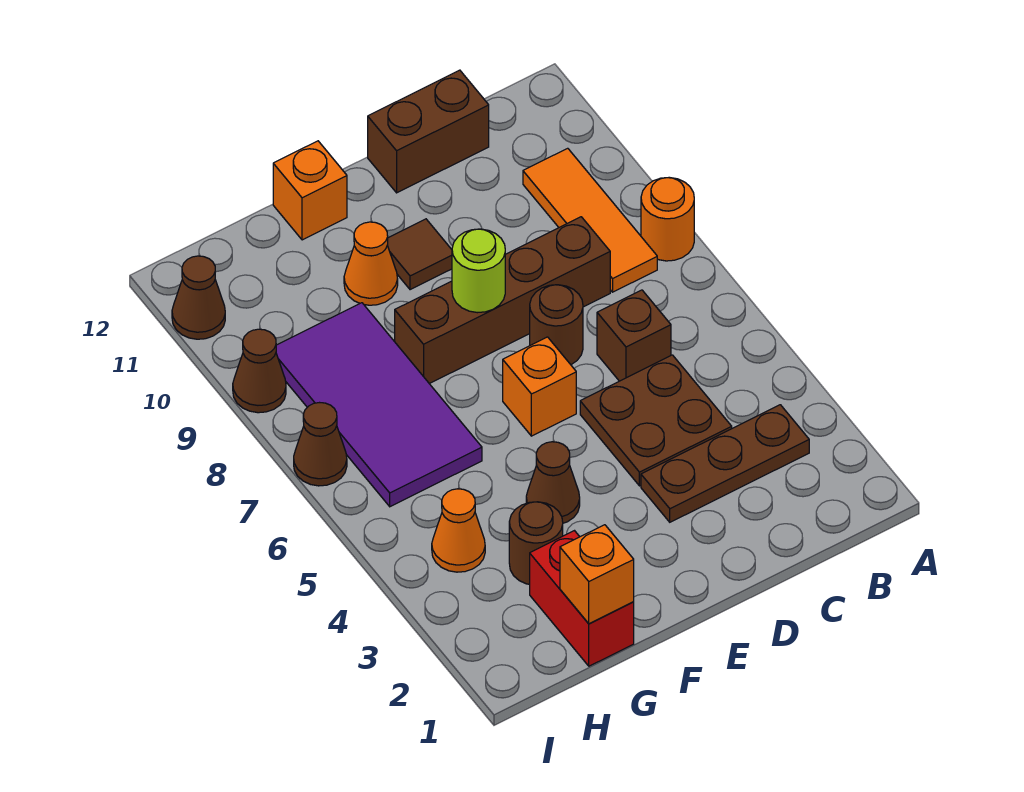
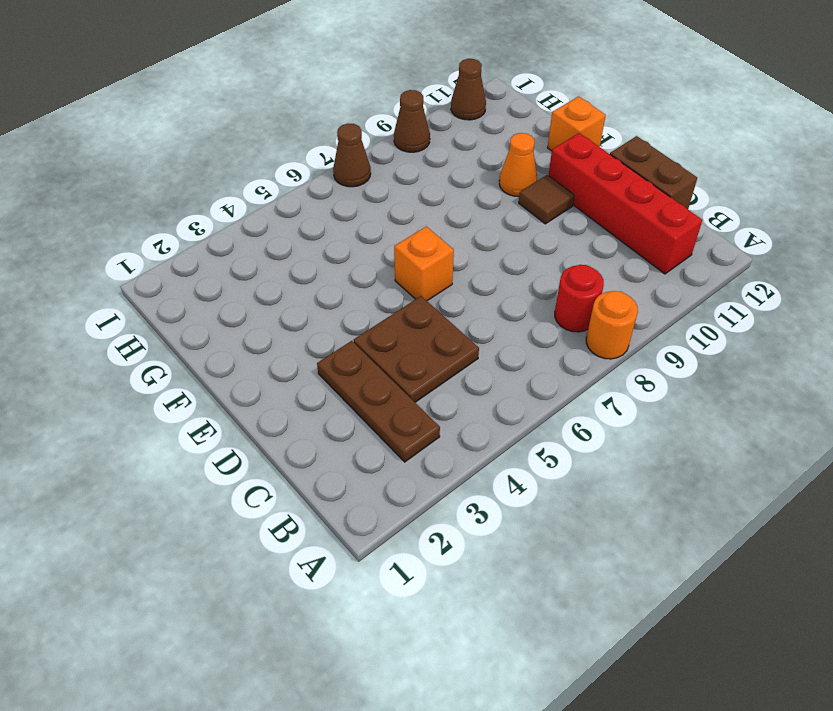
red round brick B8 level 1 -> orange tile B8:B10 level 1
red brick B11:E11 level 1 -> none
none -> brown brick C6 level 1
none -> brown brick C8:F8 level 1
none -> brown round brick D7 level 1

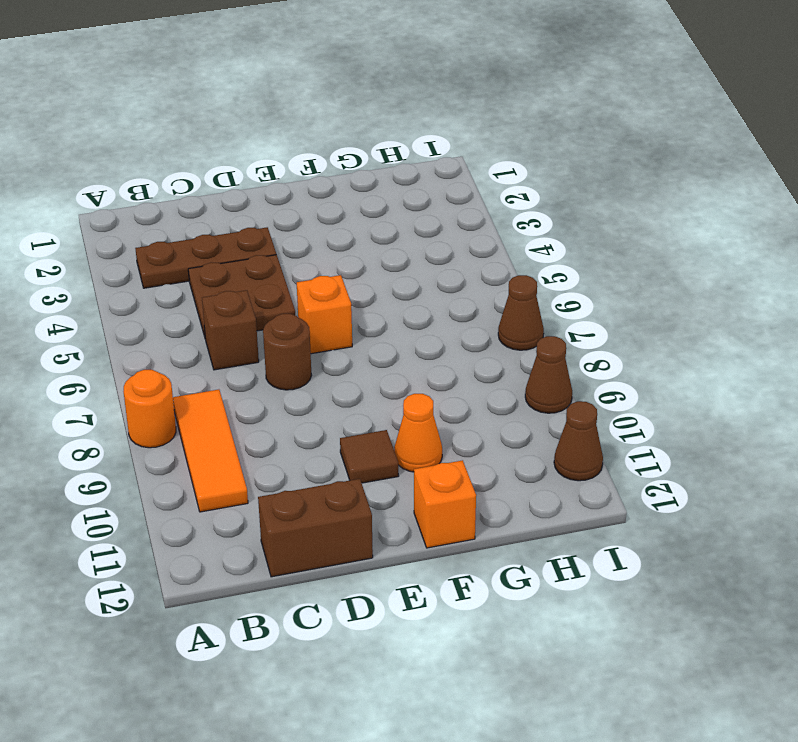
none -> brown brick C8:F8 level 1
none -> brown cone F4 level 1
none -> red brick G1:G2 level 1

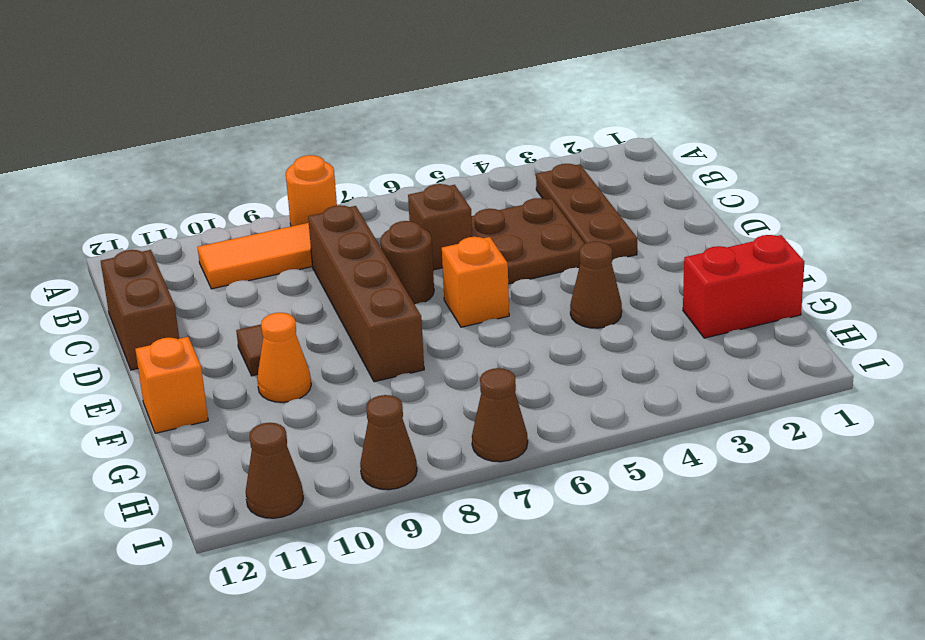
none -> brown round brick G3 level 1
none -> purple tile G6:H9 level 1
none -> orange cone H4 level 1

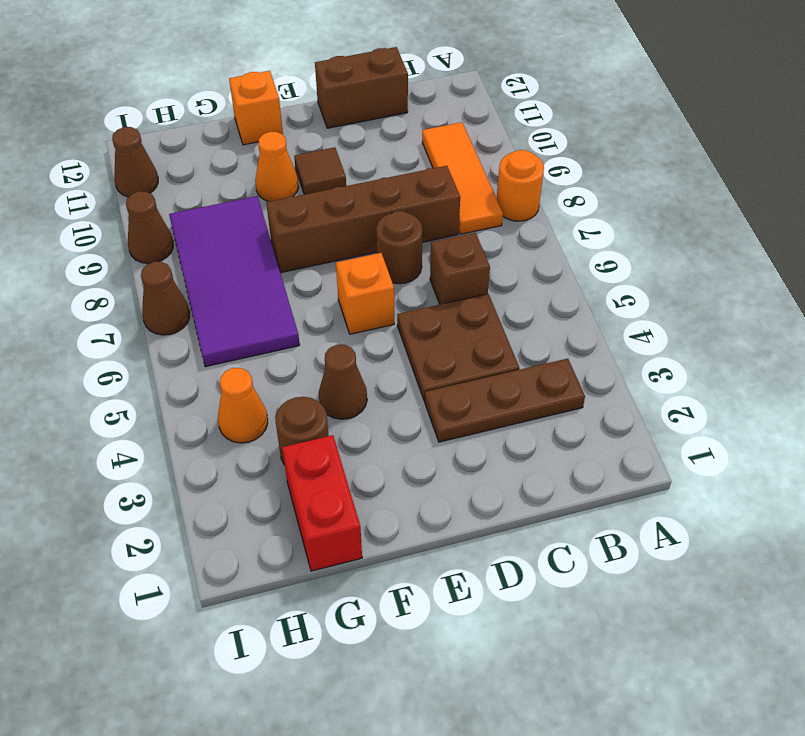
none -> lime round brick E8 level 2
none -> orange brick G1 level 2

